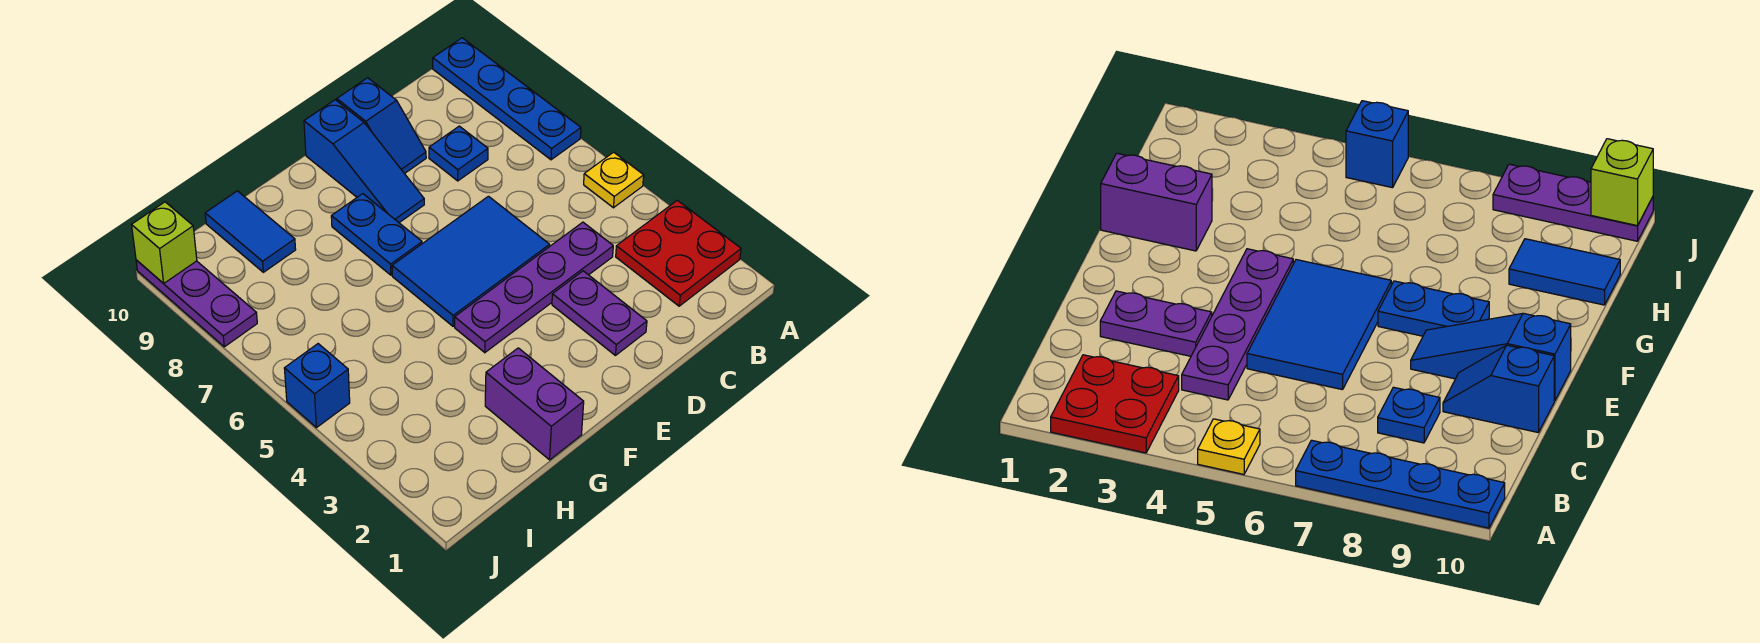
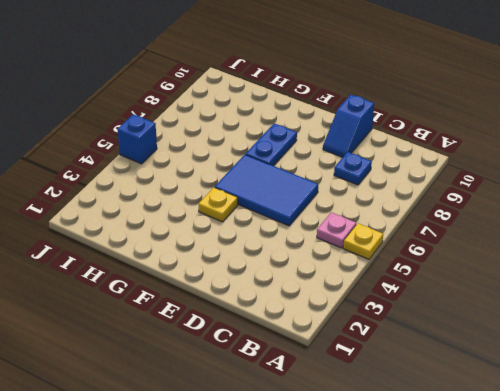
pink plate B5 level 1 -> none
yellow plate F4 level 1 -> purple plate C4:F4 level 1
none -> red plate A2:B3 level 1
none -> blue plate A7:A10 level 1
none -> purple plate D2:D3 level 1

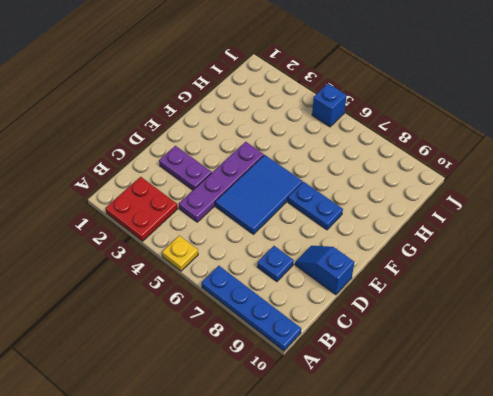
none -> blue slope E8:E10 level 1 top 10
none -> purple brick G1:G2 level 1
none -> blue tile H9:H10 level 1

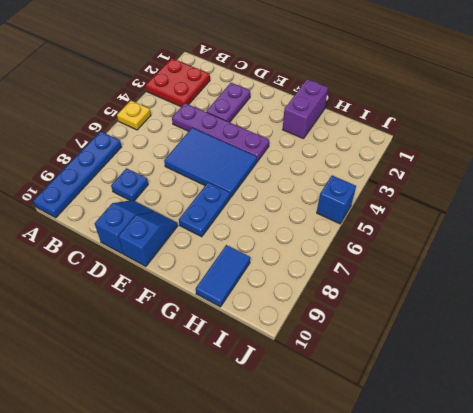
blue slope E9:E10 level 1 top 10 -> blue slope E8:E10 level 1 top 10
none -> purple plate J8:J10 level 1
none -> lime brick J10 level 2

